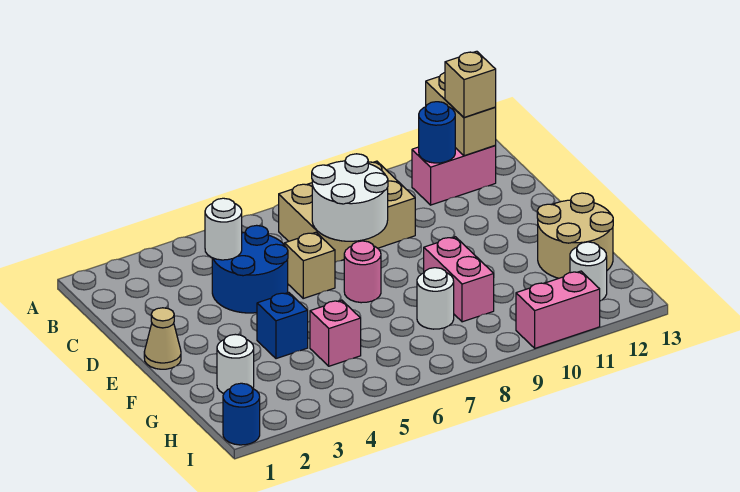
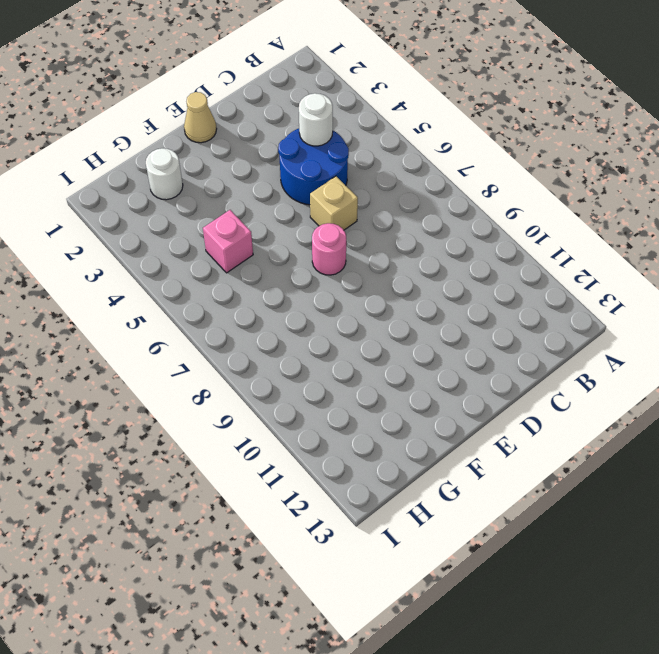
none -> tan brick B7:C9 level 1
none -> pink brick B11:B12 level 1
none -> blue brick F4 level 1

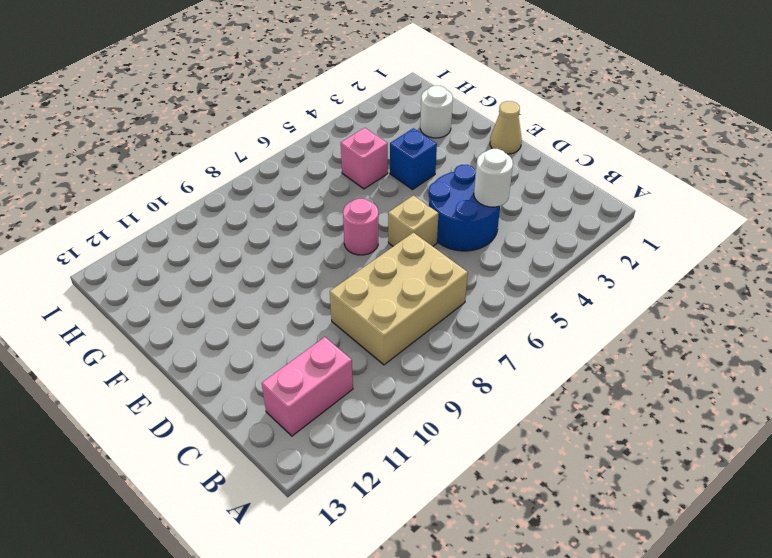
none -> pink brick F9:G9 level 1
none -> tan round brick F12:G13 level 1
none -> white round brick G8 level 1

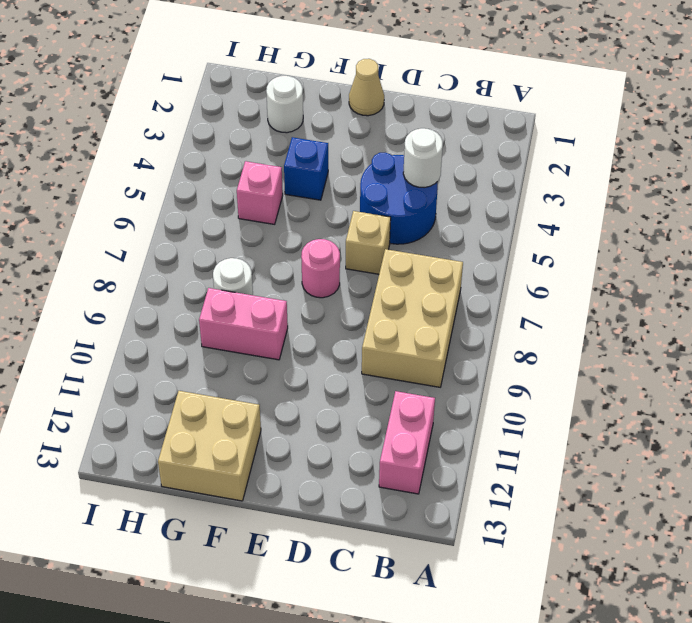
tan brick F12:G13 level 1 -> tan round brick F12:G13 level 1
none -> white round brick H12 level 1
none -> blue round brick I1 level 1
none -> pink brick I10:I11 level 1

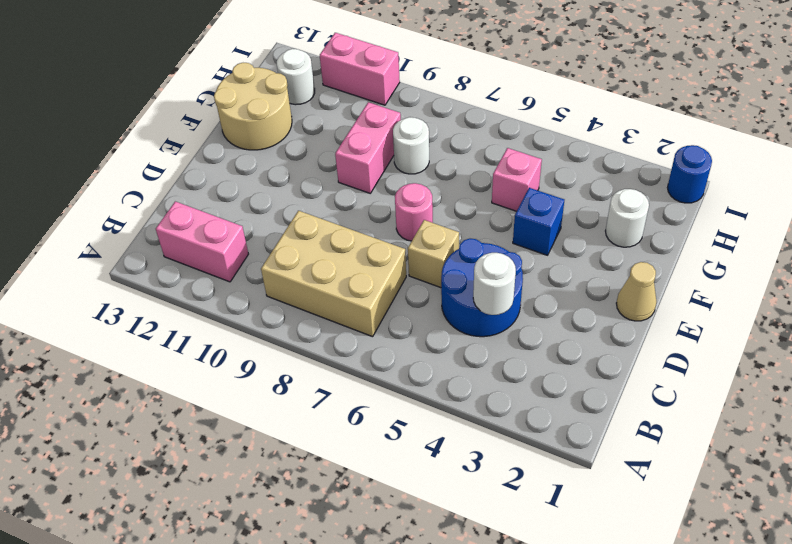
none -> tan brick A12:B12 level 2
none -> blue round brick B11 level 2
none -> white round brick C7:D8 level 2

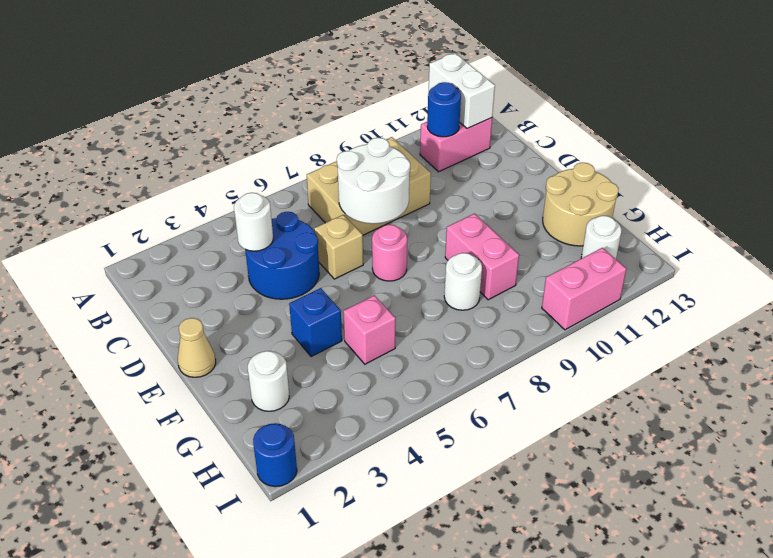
white brick A12:B12 level 2 -> tan brick A12:B12 level 2
none -> tan brick B12 level 3

